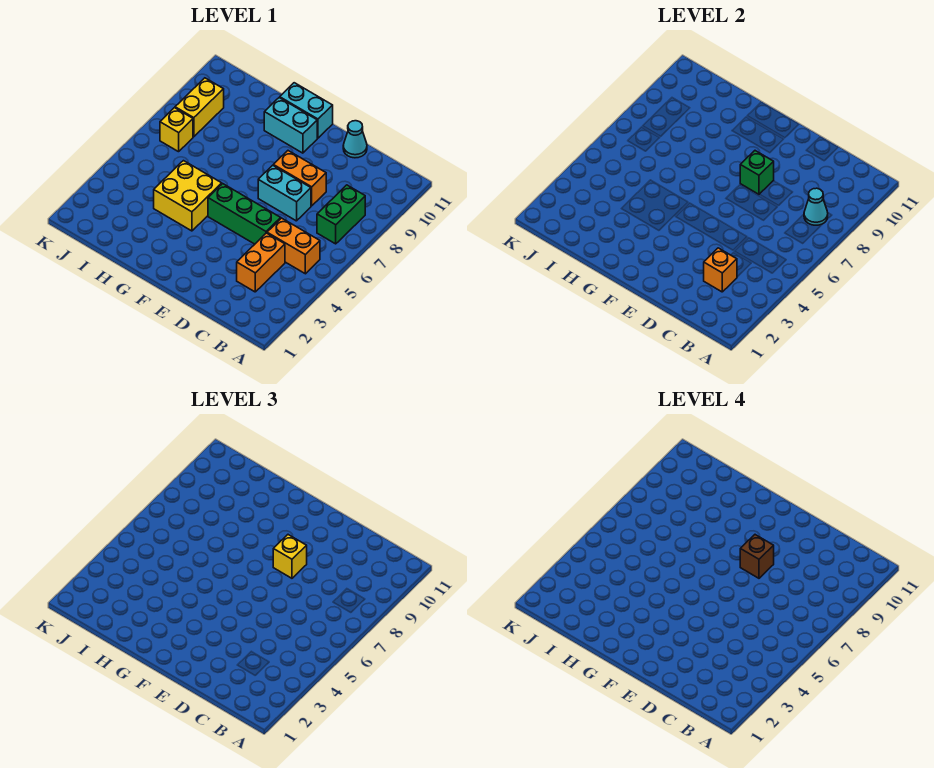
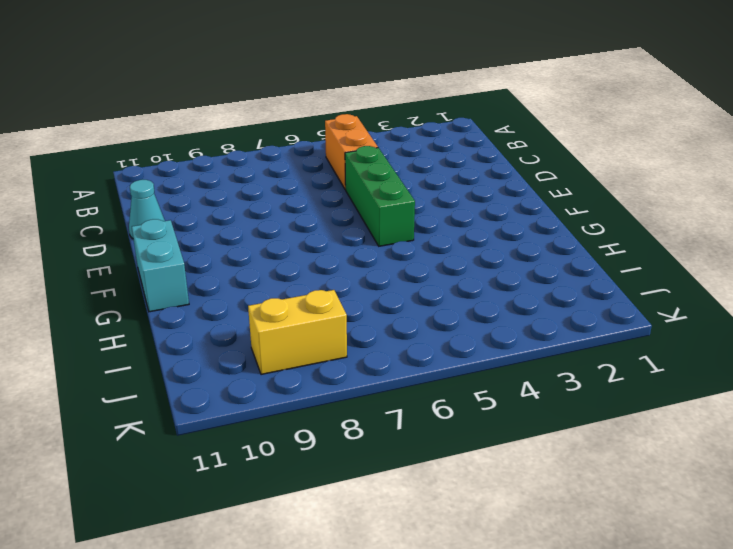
none -> green brick B7:B8 level 1
none -> orange brick C3:C4 level 1
none -> cyan brick D7:E7 level 1

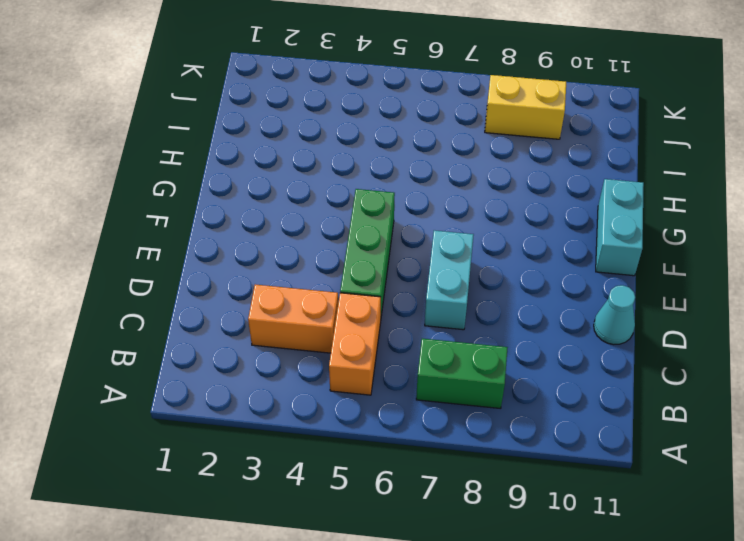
none -> orange brick D8:E8 level 1
none -> cyan brick F10:G10 level 1
none -> yellow brick G4:H5 level 1

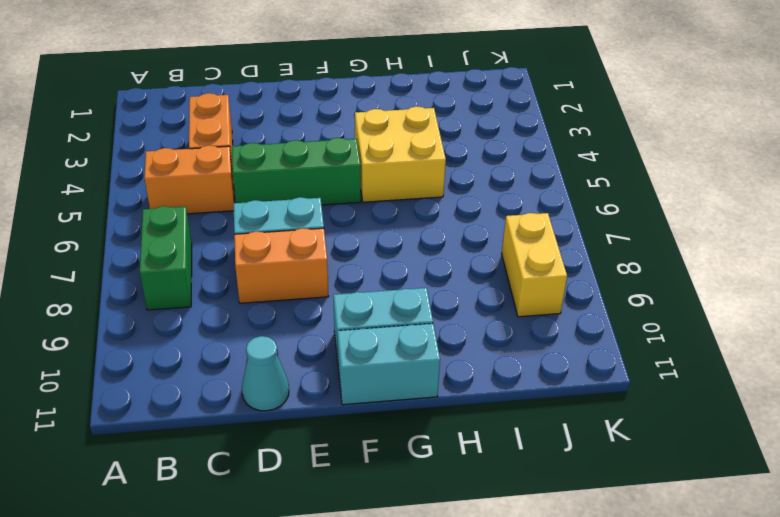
none -> yellow brick J7 level 1
none -> cyan cone B8 level 2
none -> orange brick C3 level 2

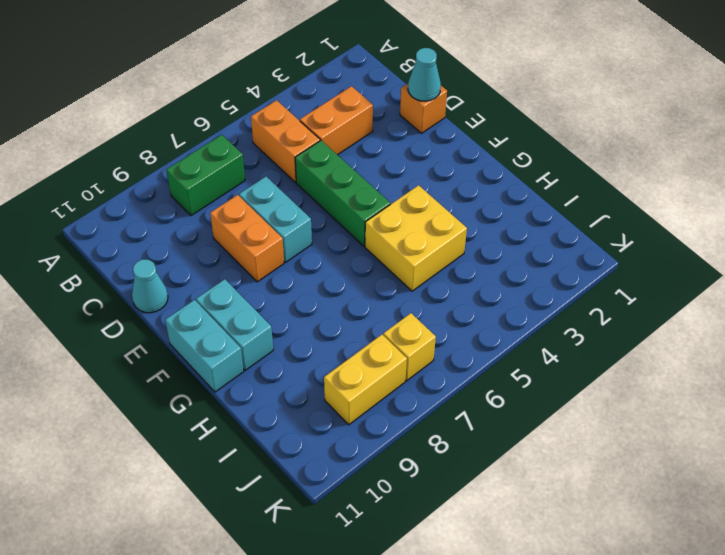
orange brick D1 level 1 -> orange brick C3 level 2
cyan cone D1 level 2 -> cyan cone B8 level 2
none -> green brick E8 level 2
none -> yellow brick E8 level 3
none -> brown brick E8 level 4

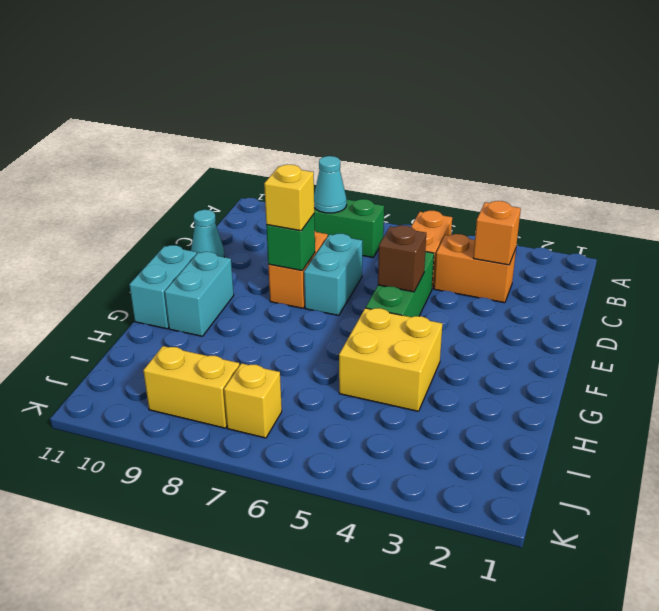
brown brick E5 level 2 -> brown brick E8 level 4

